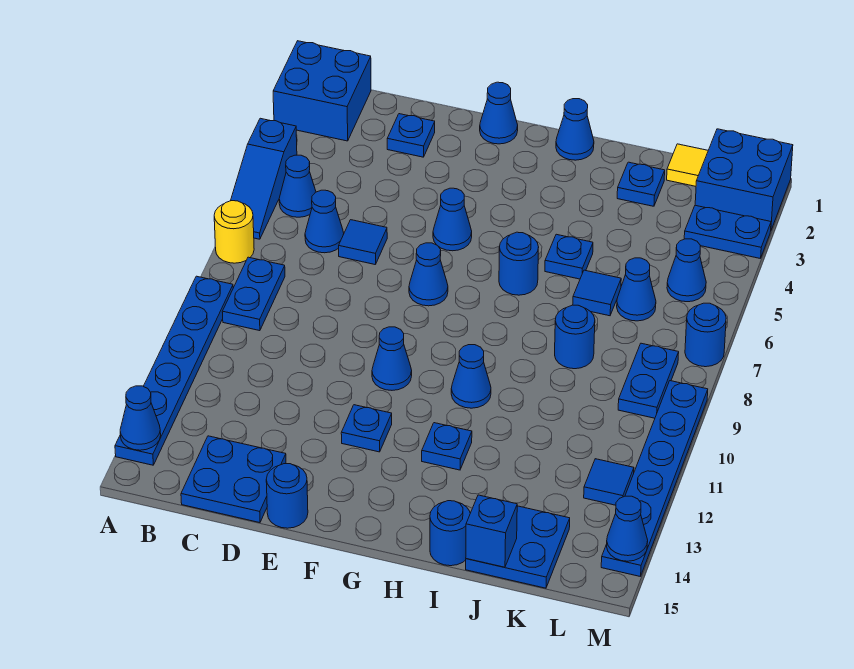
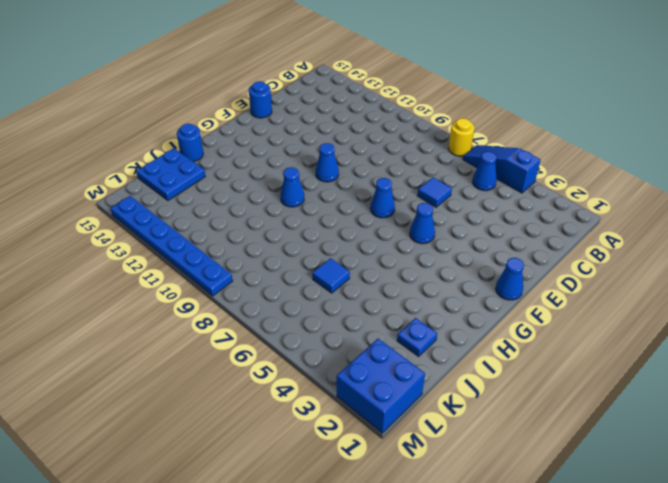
none -> blue brick A1:B2 level 1
none -> blue plate A9:A14 level 1
none -> blue plate B8:B9 level 1
none -> blue cone C6 level 1

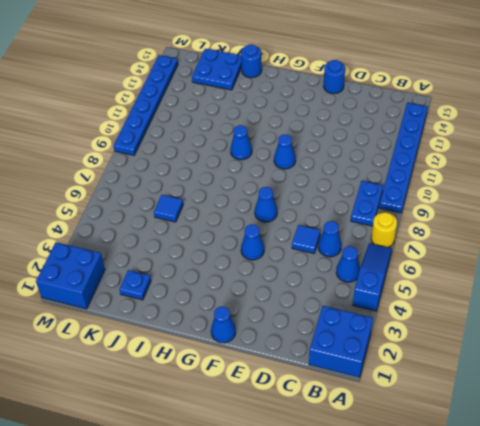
none -> blue plate C14:D15 level 1
none -> blue plate D2 level 1
none -> blue plate F12 level 1
none -> blue cone H1 level 1

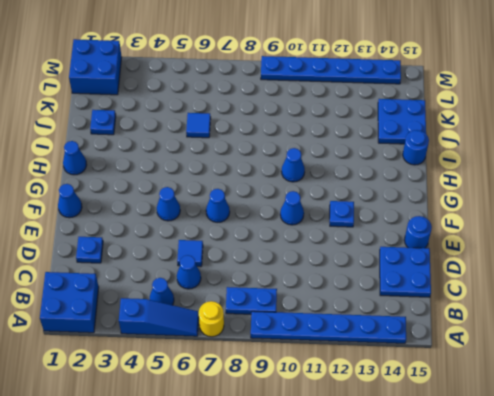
none -> blue round brick H6 level 1
none -> blue plate H12 level 1
none -> blue plate I5 level 1
none -> blue round brick J8 level 1

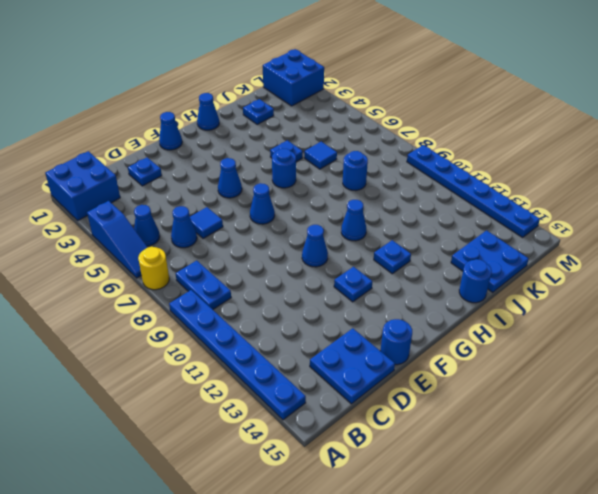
none -> yellow tile K1 level 1
none -> blue cone K6 level 1
none -> blue plate L3:M3 level 1
none -> blue cone L5 level 1

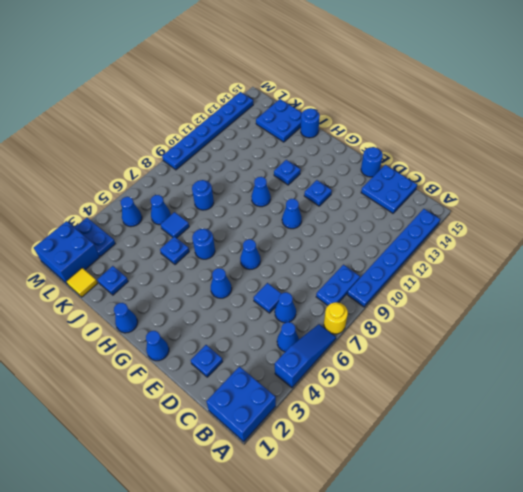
none -> blue plate L8:L9 level 1
none -> blue tile L12 level 1
none -> blue round brick M7 level 1
none -> blue cone A14 level 2

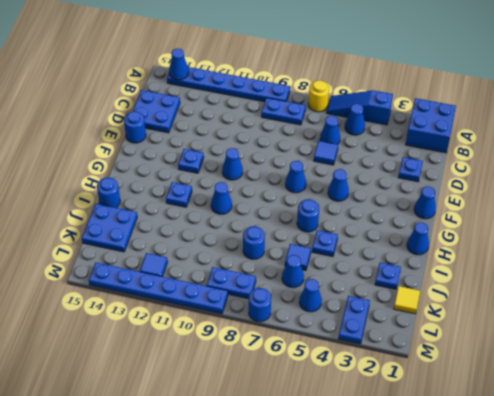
none -> blue brick L1:M2 level 1
none -> blue brick J15 level 2
none -> blue cone M14 level 2

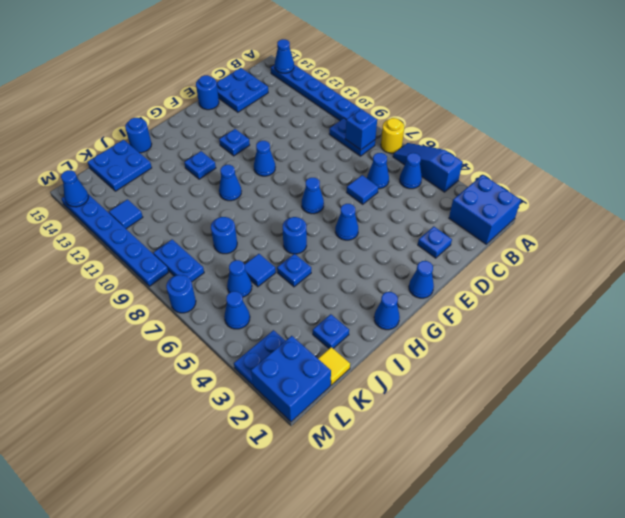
blue brick B8 level 2 -> blue brick J15 level 2

